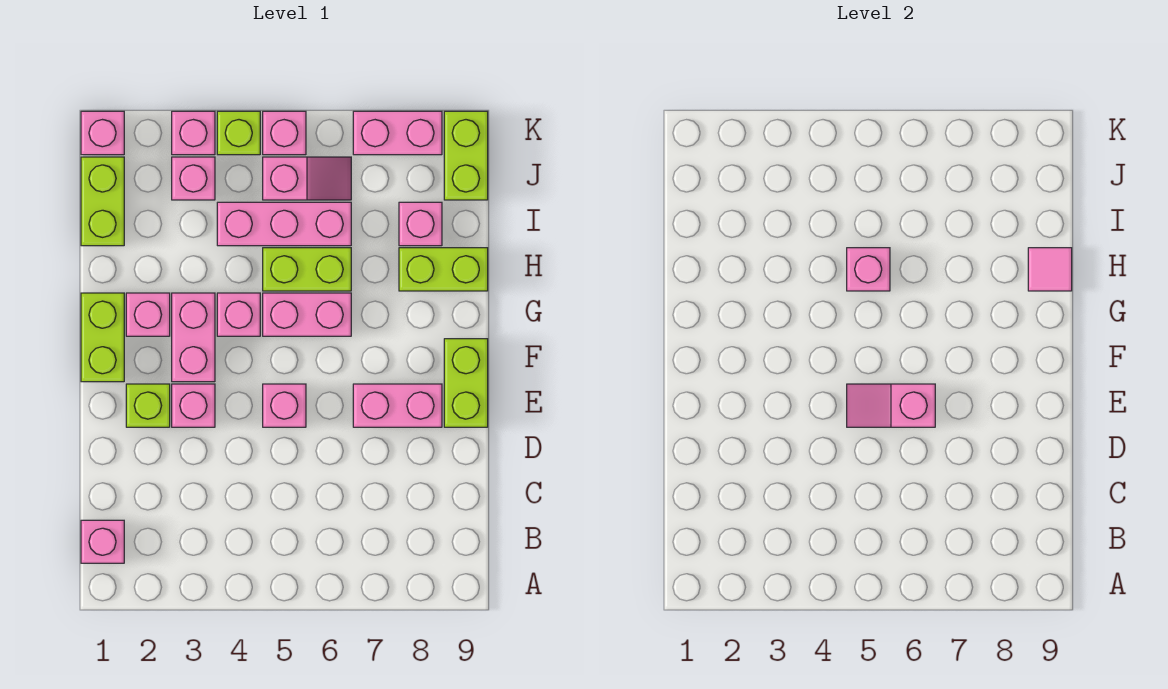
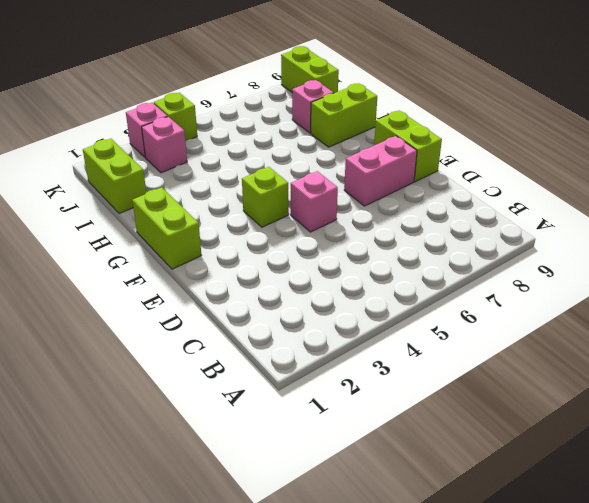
lime brick F4 level 1 -> lime brick E2 level 1
none -> pink brick B1 level 1
none -> pink brick E3 level 1
none -> pink brick F3:G3 level 1

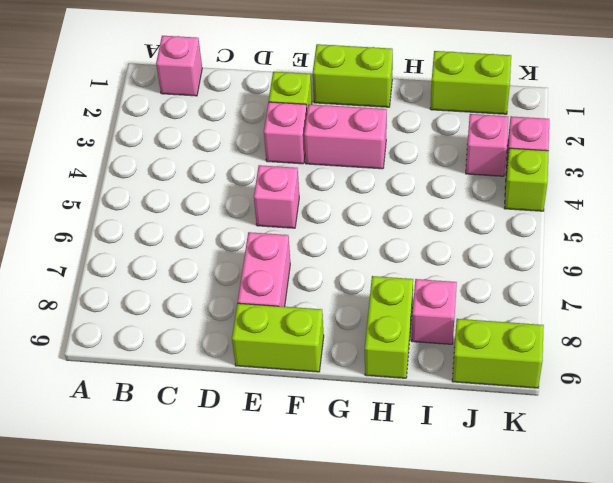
none -> pink brick G2 level 1
none -> pink brick G4 level 1
none -> pink brick G5:G6 level 1

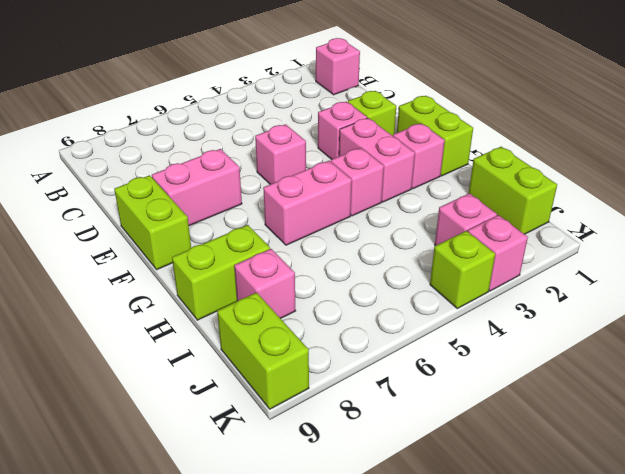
none -> lime brick H5:H6 level 1
none -> pink brick I4:I6 level 1
none -> pink slope J5:J6 level 1 top 5

